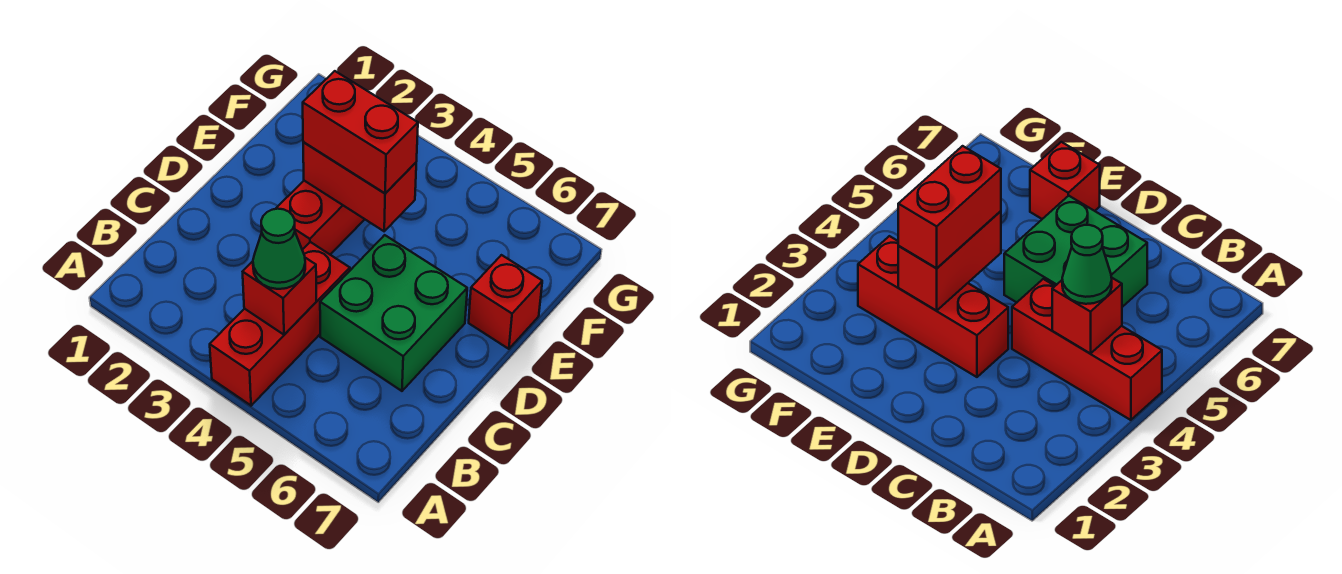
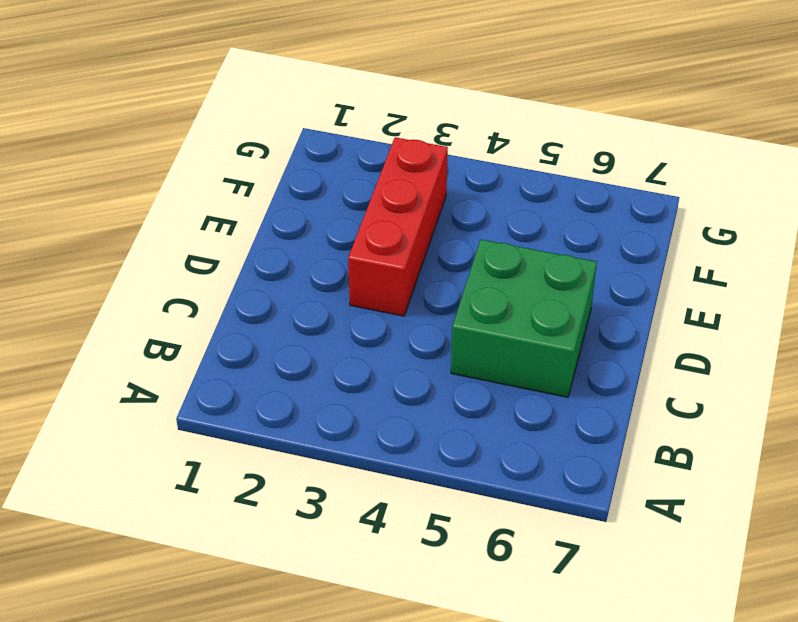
none -> red brick A4:C4 level 1
none -> red brick E7 level 1

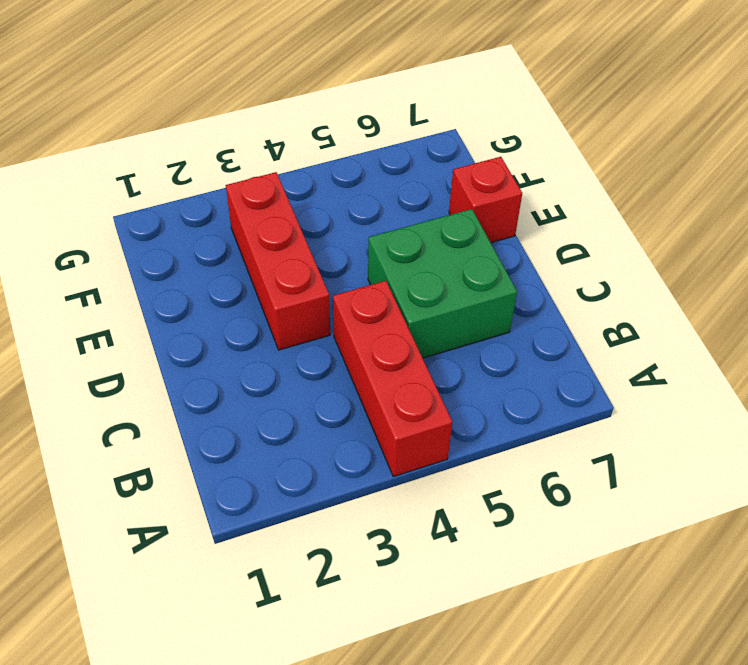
none -> red brick B4 level 2
none -> red brick E3:E4 level 2

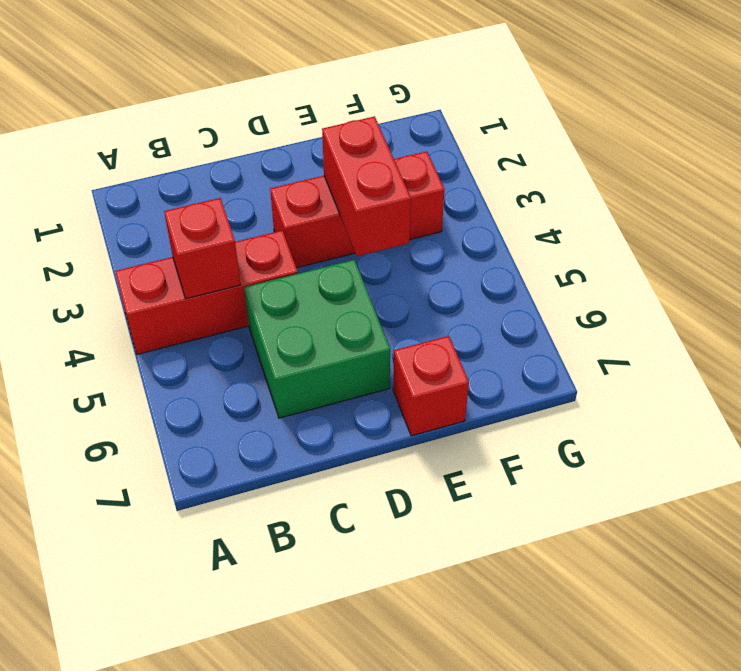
none -> green cone B4 level 3
none -> red brick E3:E4 level 3

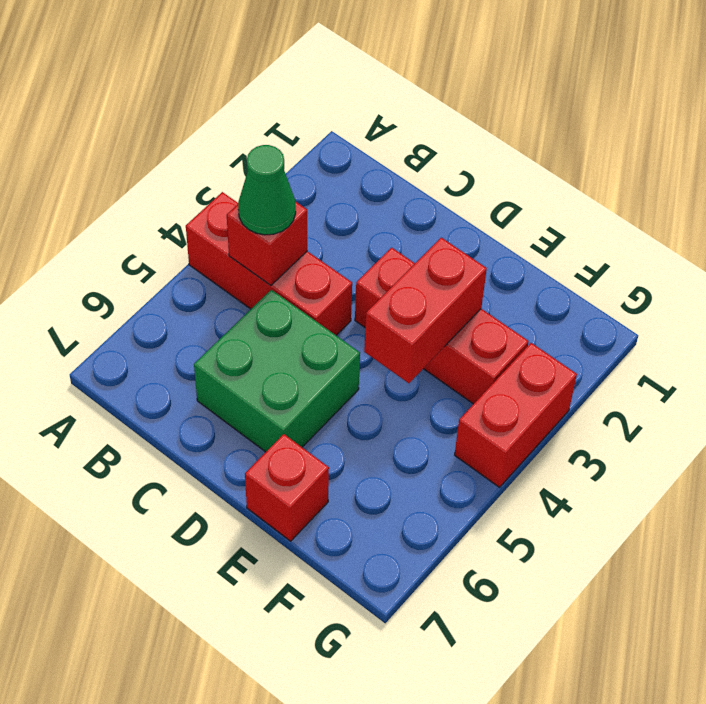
red brick G3:G4 level 1 -> red brick E3:E4 level 3

